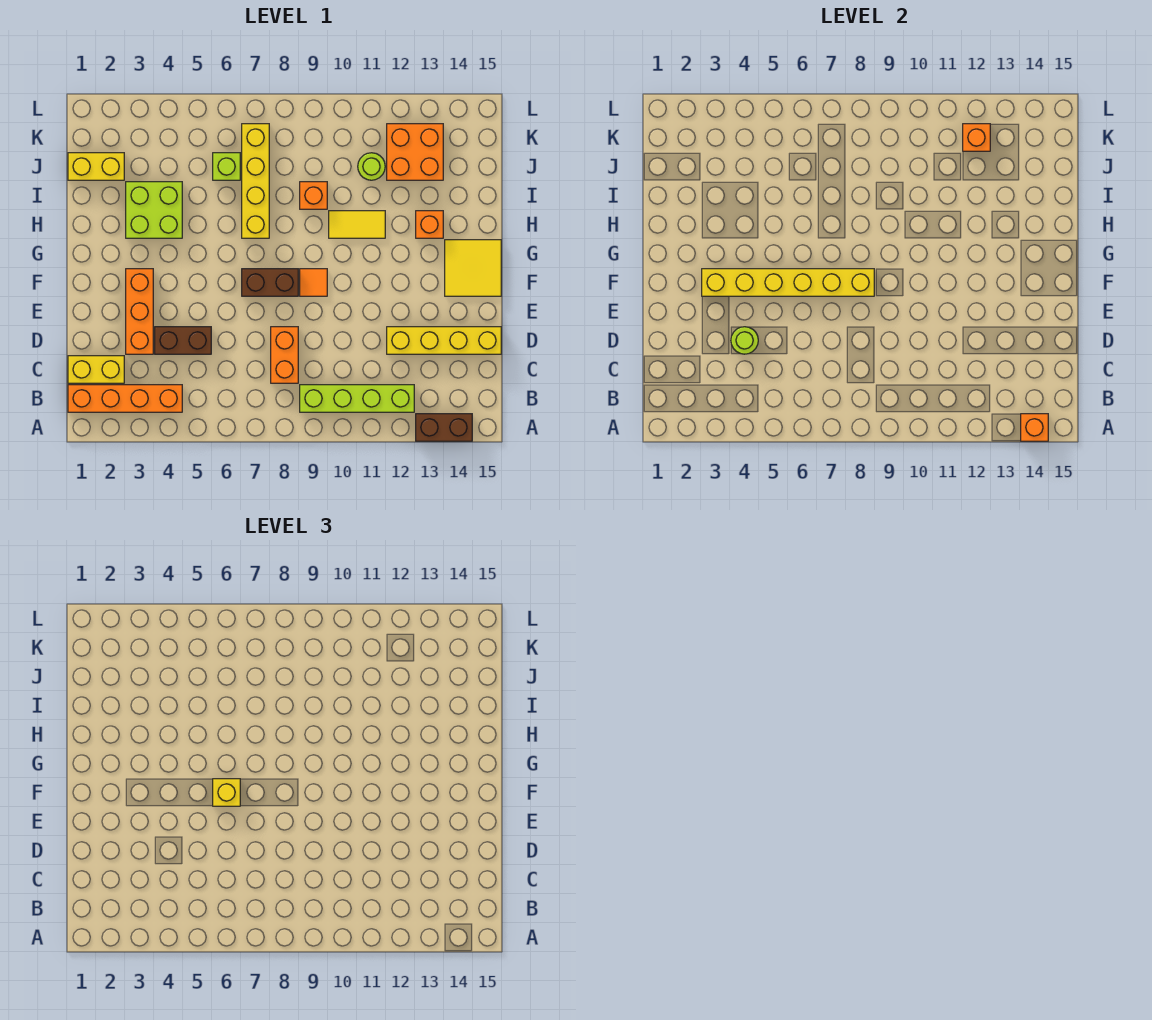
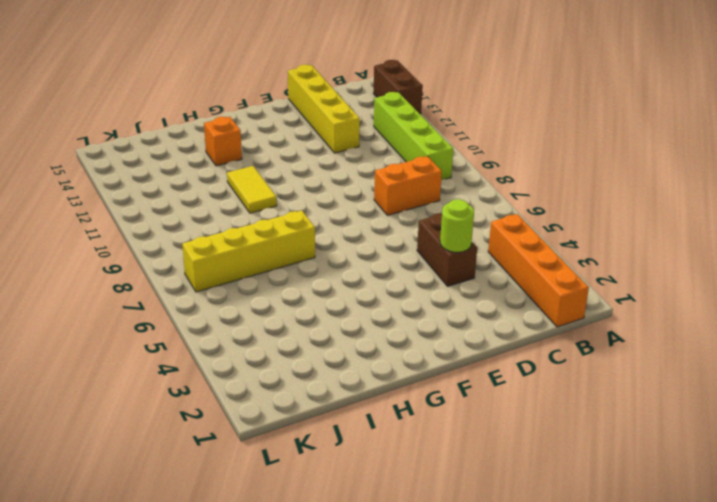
none -> yellow brick C1:C2 level 1
none -> orange brick D3:F3 level 1
none -> brown brick F7:F8 level 1

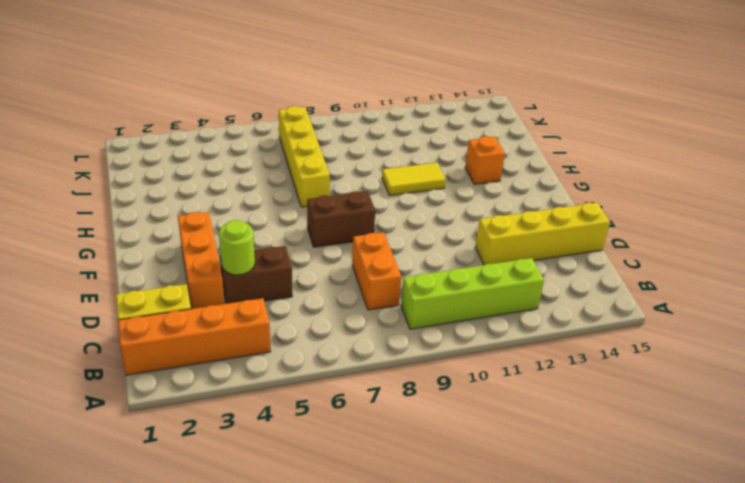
none -> brown brick A13:A14 level 1
none -> orange tile F9 level 1
none -> yellow tile F14:G15 level 1

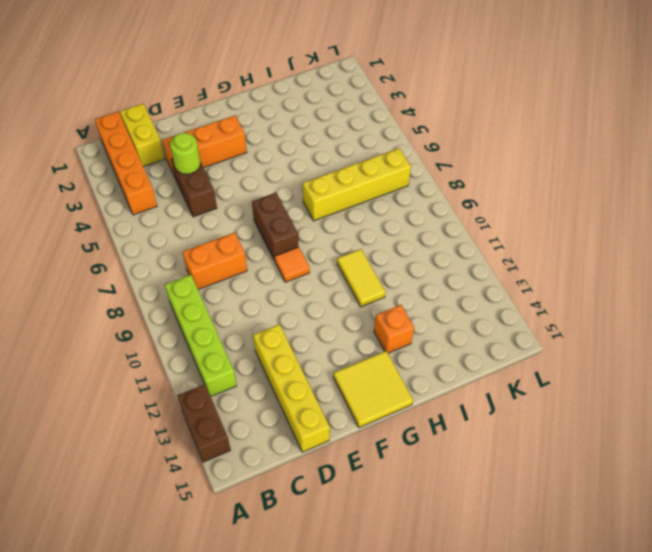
none -> lime brick H3:I4 level 1
none -> orange brick I9 level 1
none -> yellow brick J1:J2 level 1

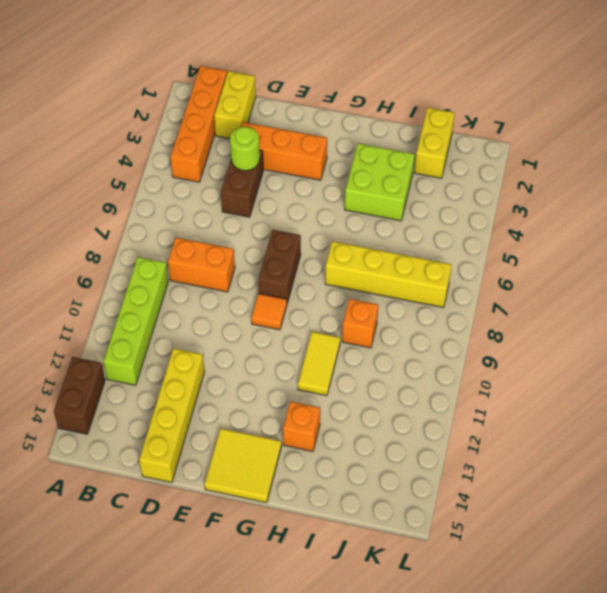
none -> lime brick J6 level 1
none -> lime round brick J11 level 1
none -> orange brick J12:K13 level 1

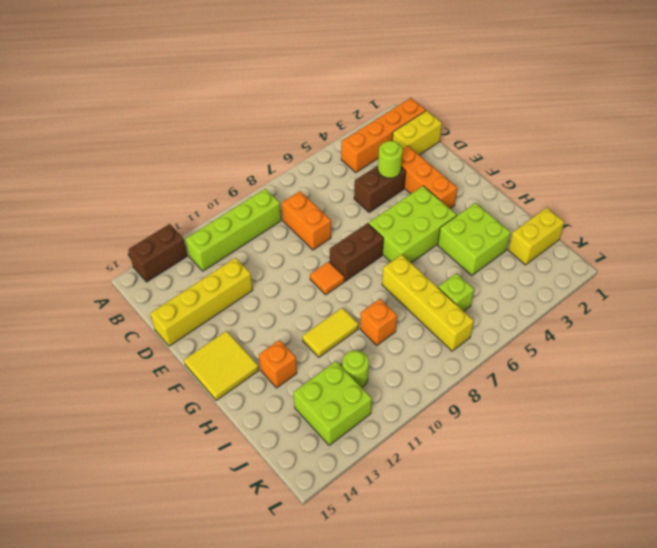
lime brick F4:G6 level 1 -> none
lime brick J12:K13 level 1 -> orange brick J12:K13 level 1
none -> orange brick A14 level 2
none -> yellow brick F3:F8 level 2
none -> orange brick K12 level 2

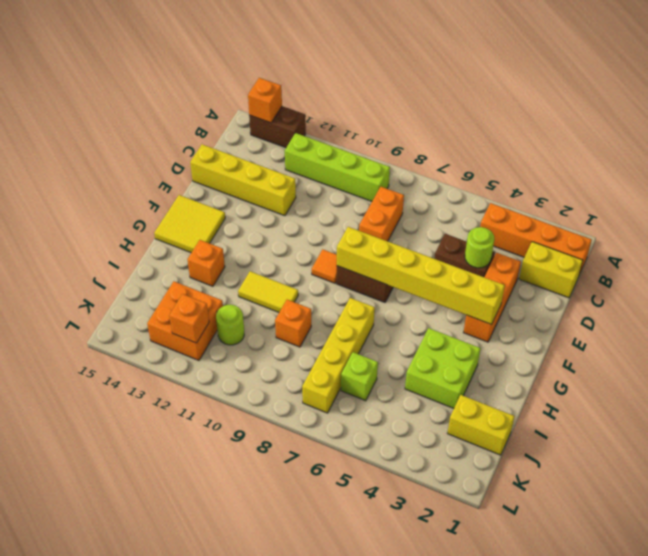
none -> yellow brick F6 level 3

